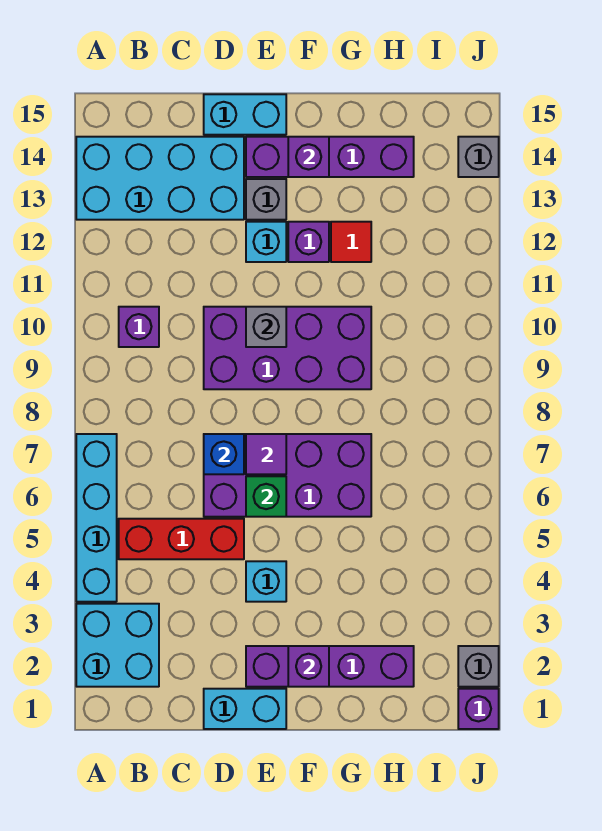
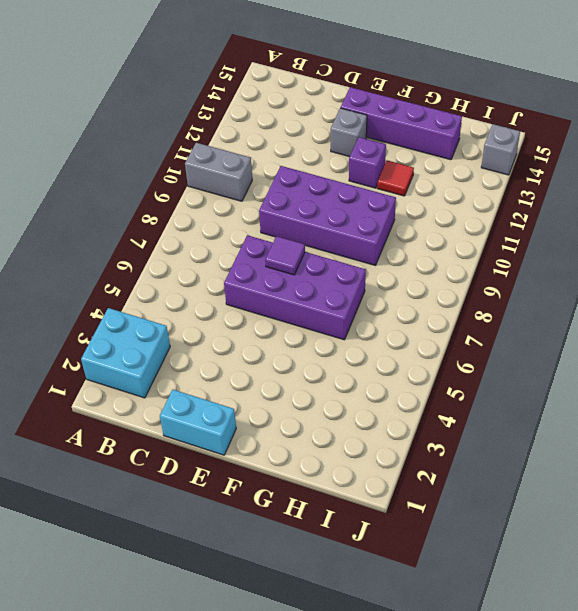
grey brick A10:B10 level 1 -> purple brick B10 level 1
none -> cyan brick A4:A7 level 1
none -> cyan brick A13:D14 level 1
none -> red brick B5:D5 level 1

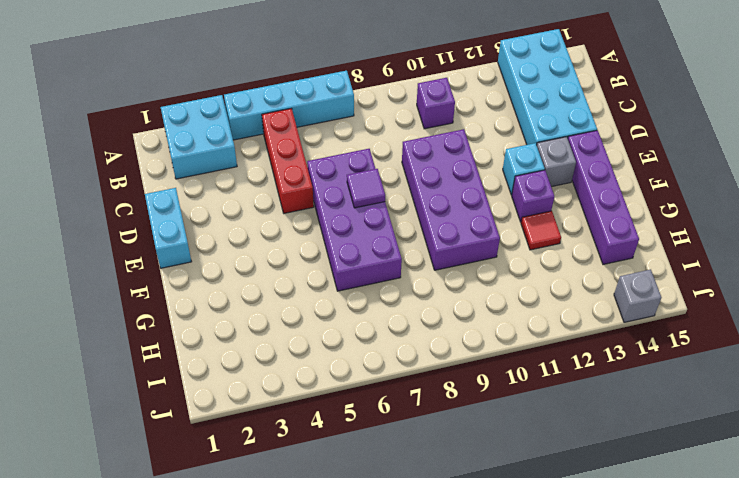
none -> cyan brick D15:E15 level 1
none -> purple brick E2:H2 level 1
none -> cyan brick E4 level 1

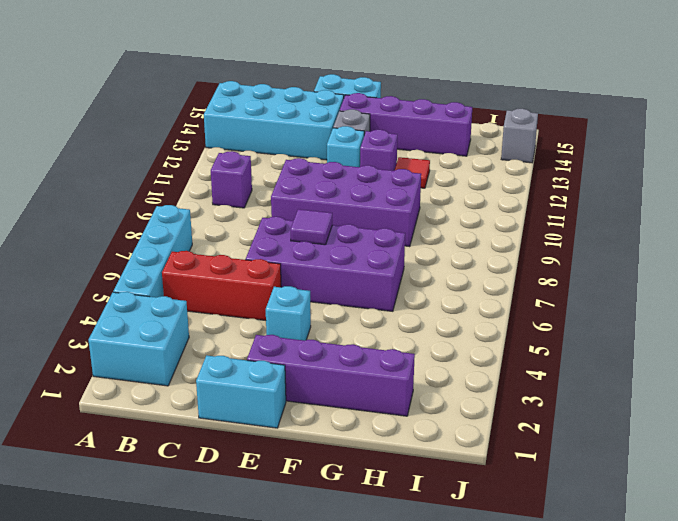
none -> purple brick J1 level 1
none -> grey brick J2 level 1
none -> blue brick D7 level 2

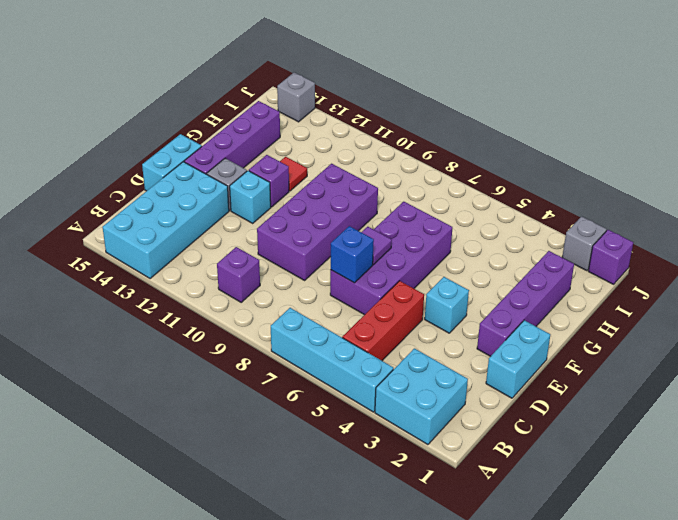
none -> green brick E6 level 2
none -> grey brick E10 level 2
none -> purple brick F2 level 2

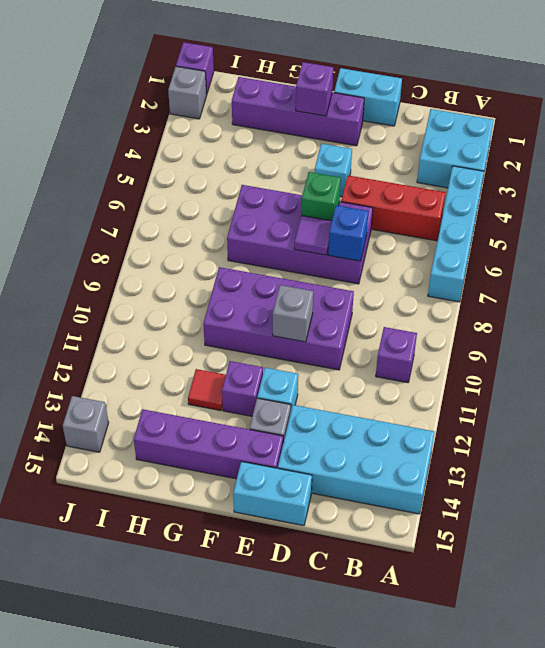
none -> purple brick F14 level 2

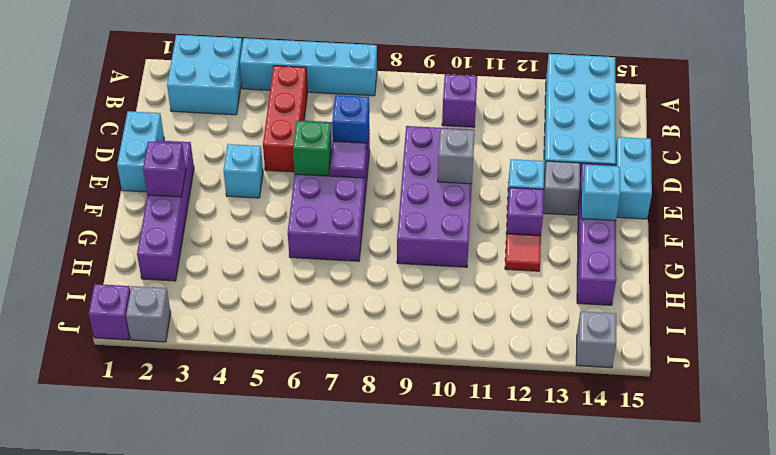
cyan brick F14 level 2 -> purple brick F14 level 2

